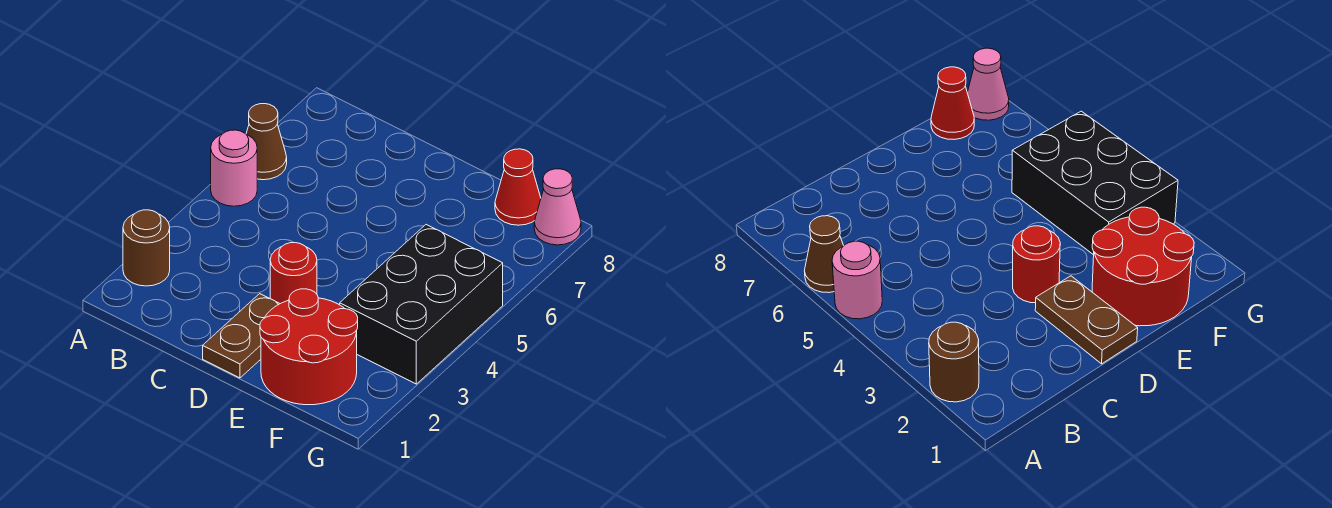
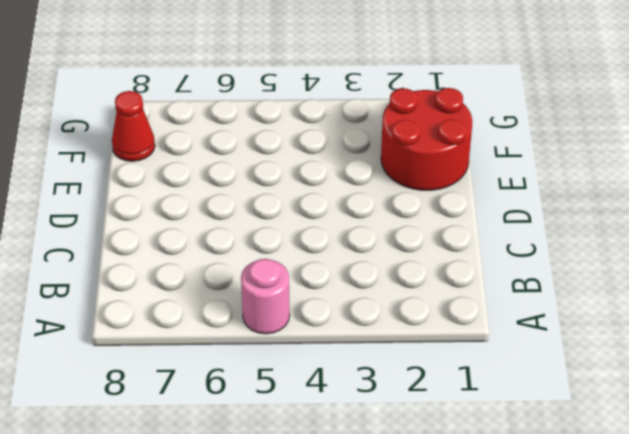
none -> brown round brick A2 level 1
none -> brown cone A6 level 1

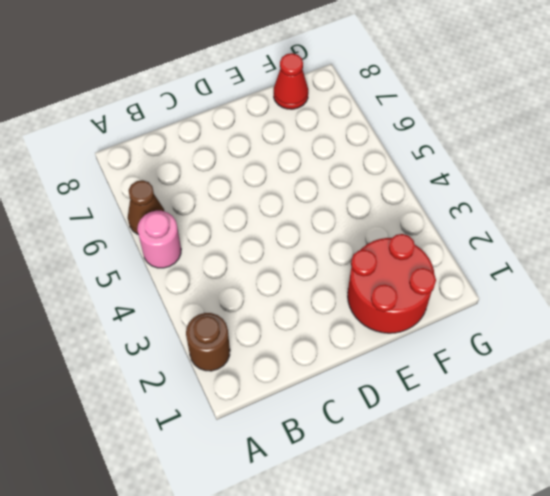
none -> brown plate D1:D2 level 1
none -> red round brick D3 level 1

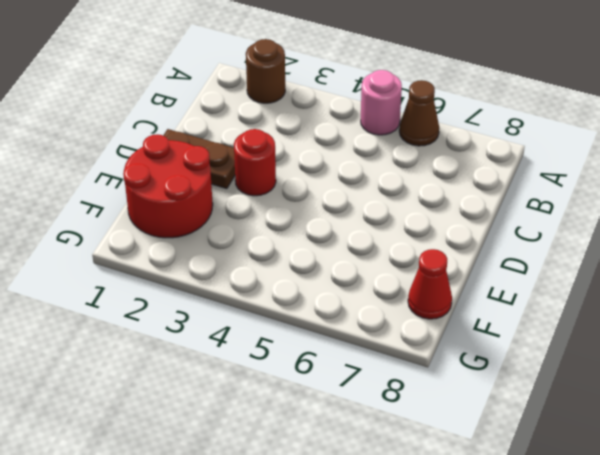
none -> black brick F3:G5 level 1
none -> pink cone G8 level 1

